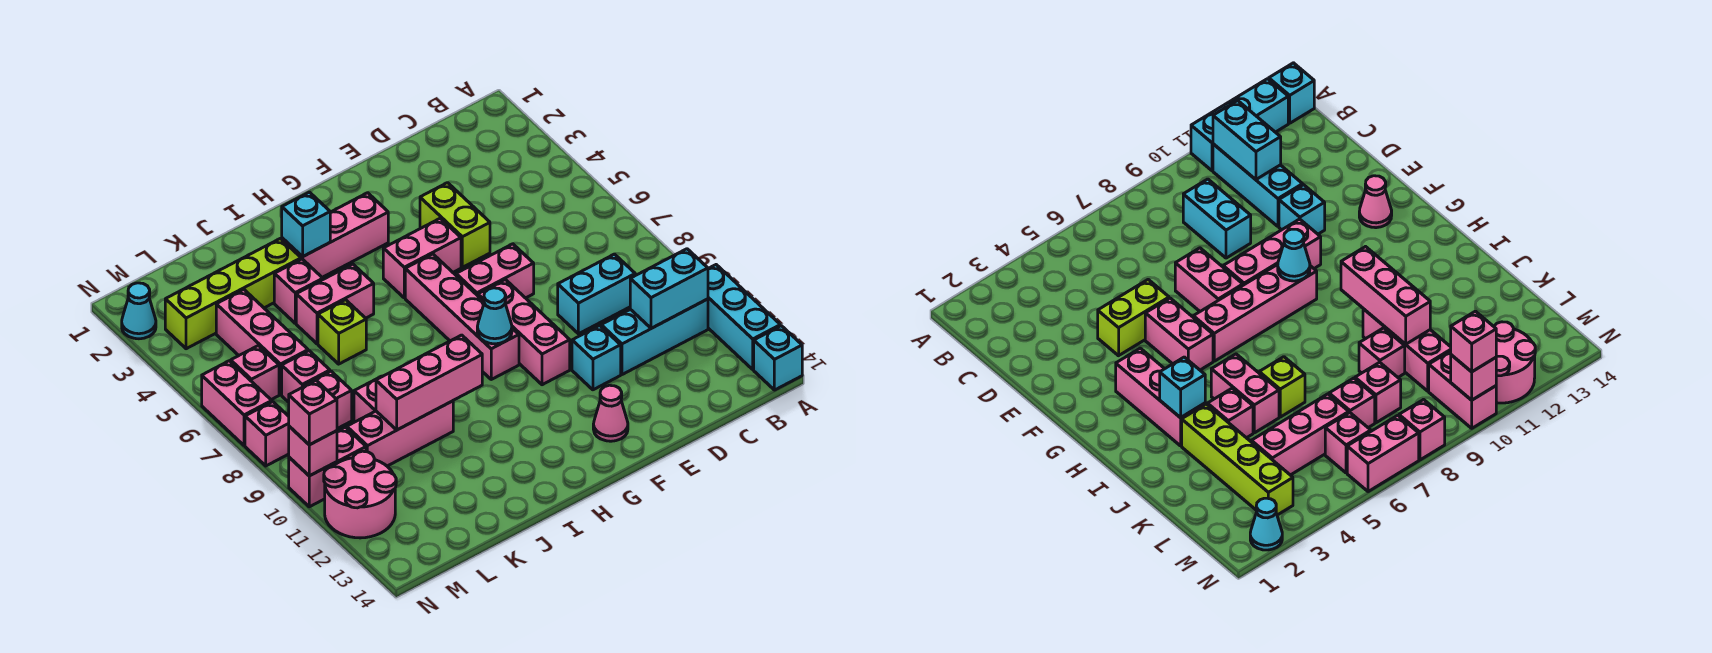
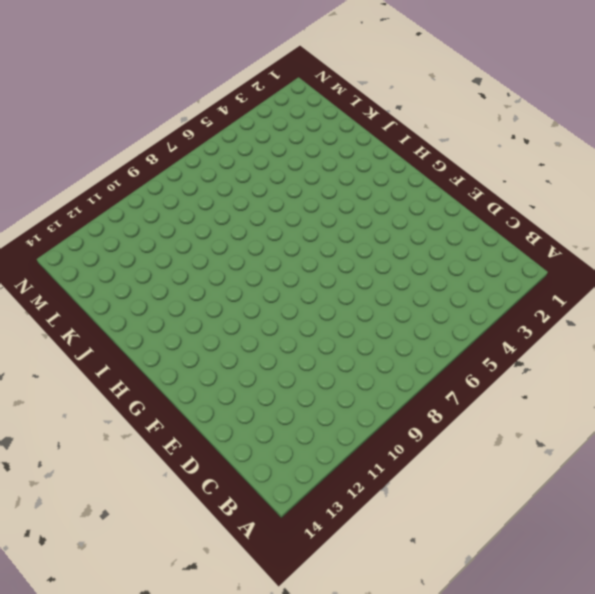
none -> cyan brick A11:A13 level 1
none -> cyan brick A14 level 1
none -> cyan brick B11:D11 level 1
none -> cyan brick C9:D9 level 1

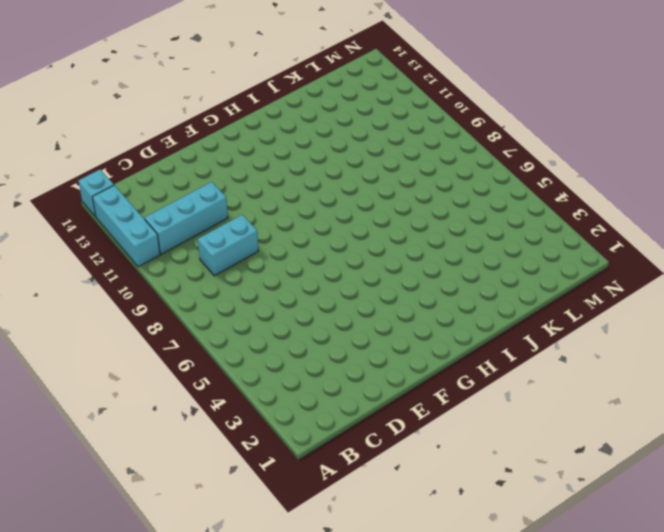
none -> lime brick E4:E5 level 1
none -> pink brick E7:F7 level 1
none -> cyan brick E11 level 1
none -> pink brick F5:G5 level 1

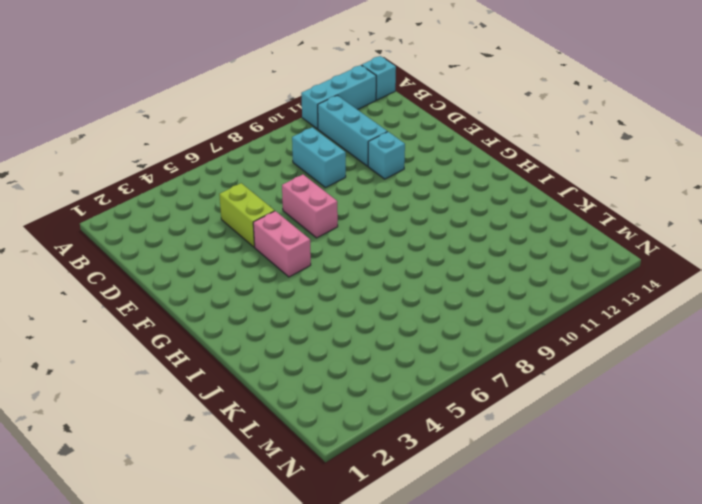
lime brick D5:E5 level 1 -> lime brick E4:E5 level 1
none -> pink brick F8:F10 level 1
none -> pink cone F13 level 1
none -> pink brick G3:I3 level 1
none -> pink brick G6:G9 level 1

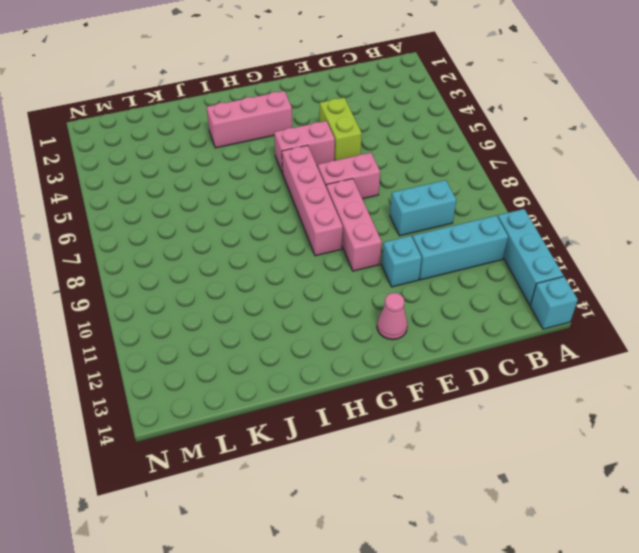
none -> pink brick I5:J5 level 1
none -> lime brick J3:M3 level 1
none -> pink brick J4 level 1
none -> lime brick J6 level 1

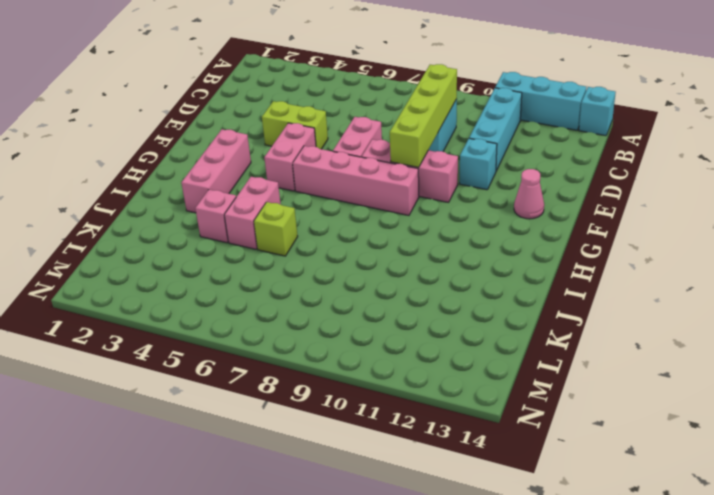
lime brick C9:F9 level 2 -> lime brick J3:M3 level 1
none -> pink brick J10:L10 level 1
none -> pink brick K9 level 1
none -> pink brick L4:L6 level 1
none -> pink brick L7 level 1

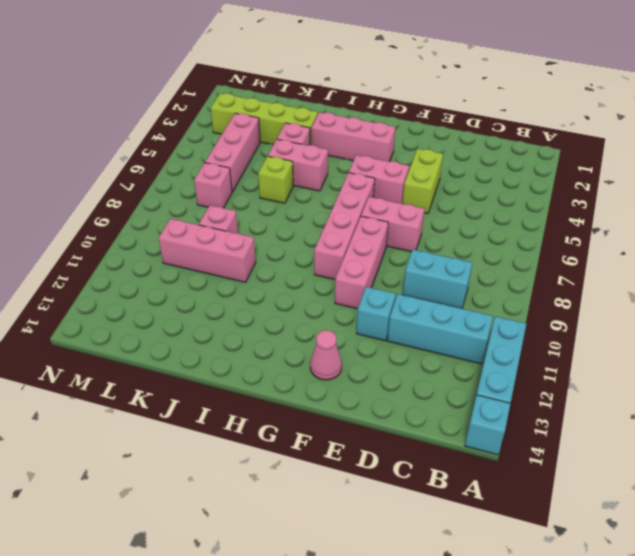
none -> pink brick L8 level 1
none -> pink brick M6 level 1
none -> pink brick M10:N10 level 1
none -> pink round brick M11:N12 level 1

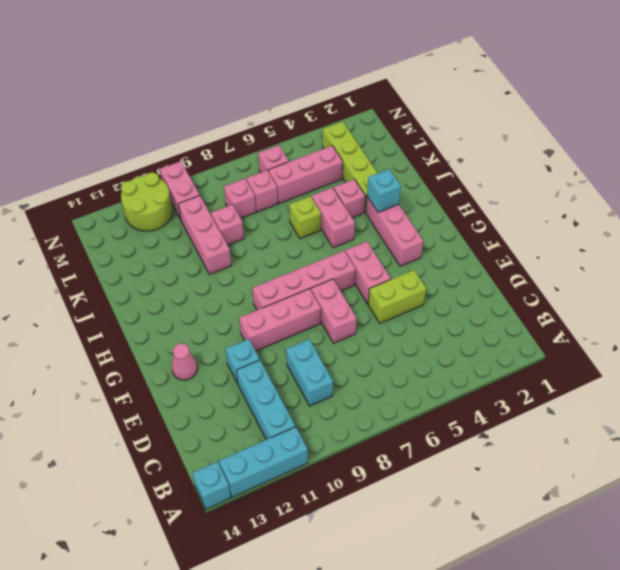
lime round brick M11:N12 level 1 -> pink round brick M11:N12 level 1
none -> cyan cone N2 level 1
none -> pink brick N6:N7 level 1
none -> pink brick N8 level 1
none -> cyan brick B11:C11 level 2

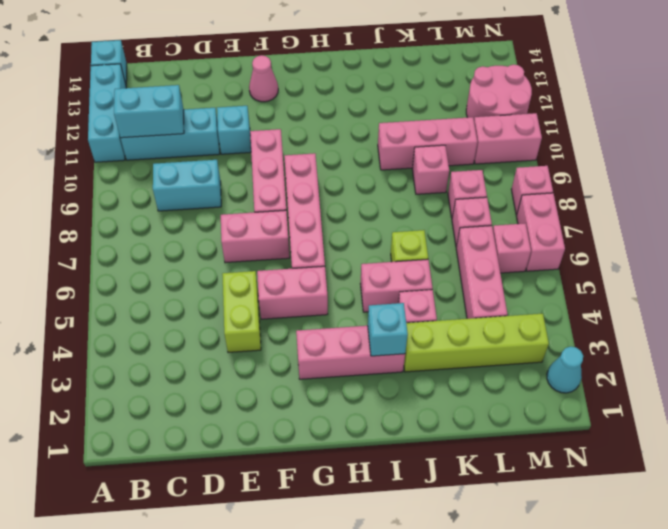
none -> cyan cone G9 level 2
none -> pink brick I10:K10 level 2
none -> pink brick N10 level 2
none -> pink brick N10 level 3

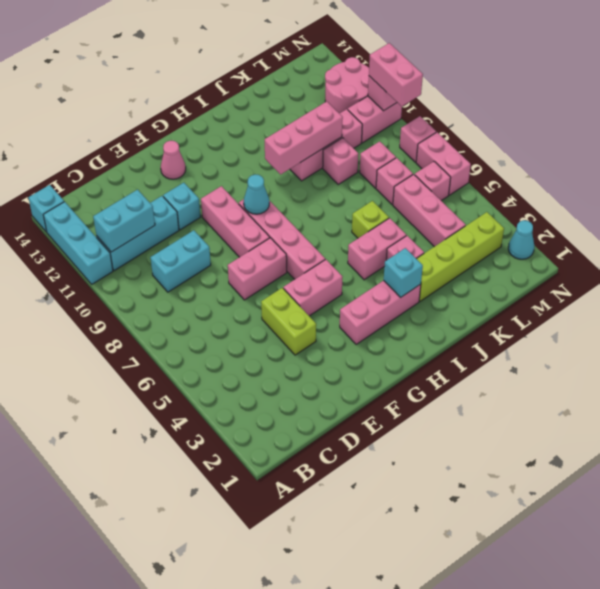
pink brick N9:N10 level 3 -> pink brick N10 level 3

